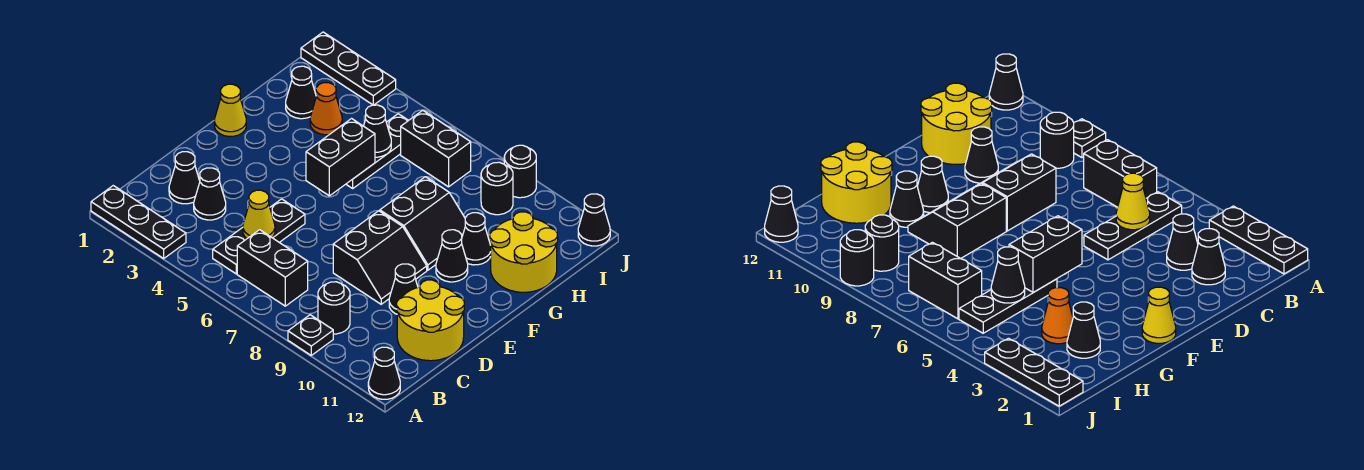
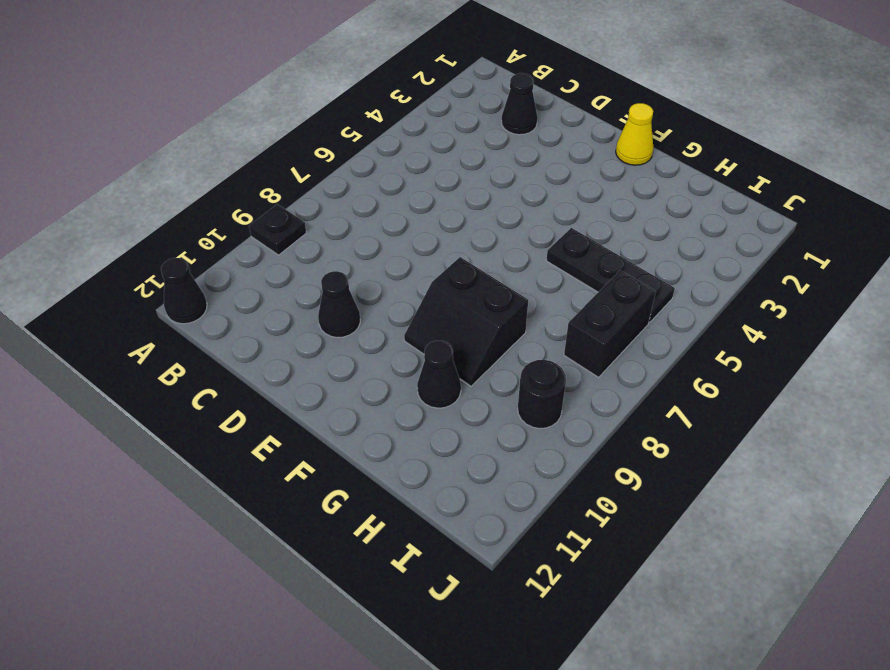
none -> black plate A1:A3 level 1
none -> black plate B5:D5 level 1
none -> black brick B6:B7 level 1

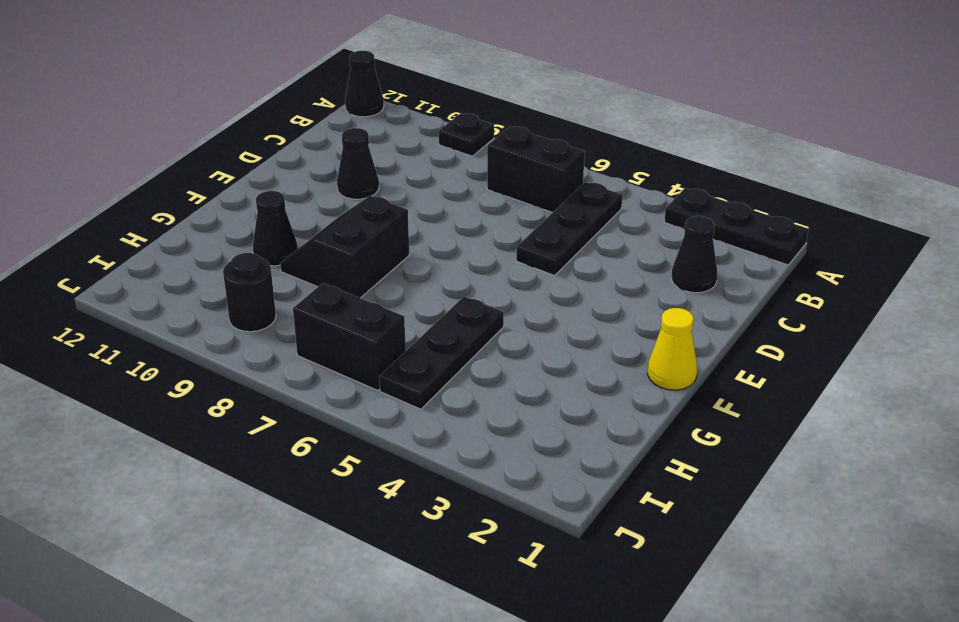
none -> black round brick B9 level 1
none -> black cone C3 level 1
none -> yellow round brick C11:D12 level 1

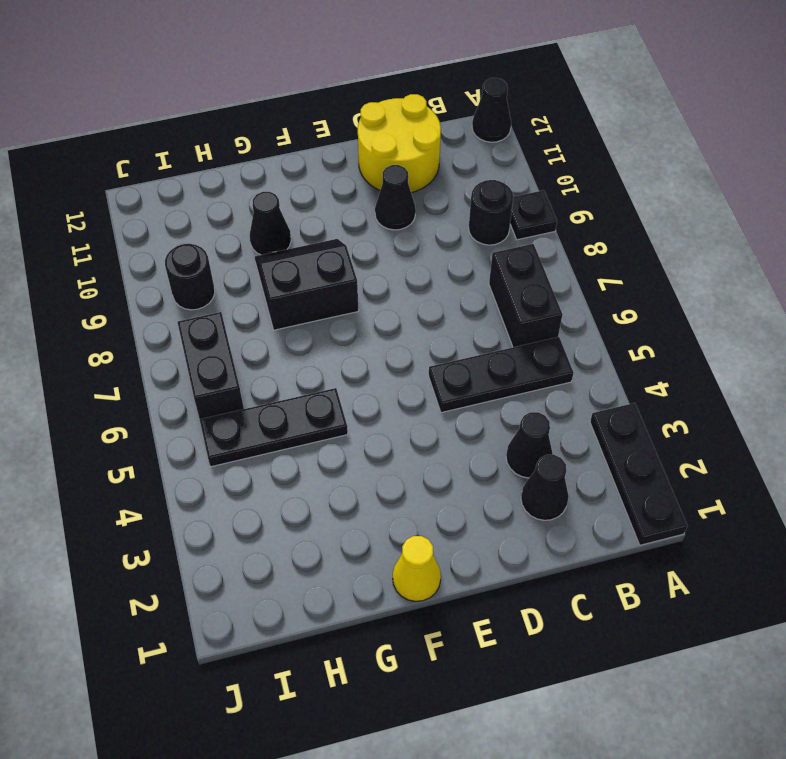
none -> black slope D8:E9 level 1 top 8
none -> black cone F10 level 1
none -> yellow round brick G11:H12 level 1

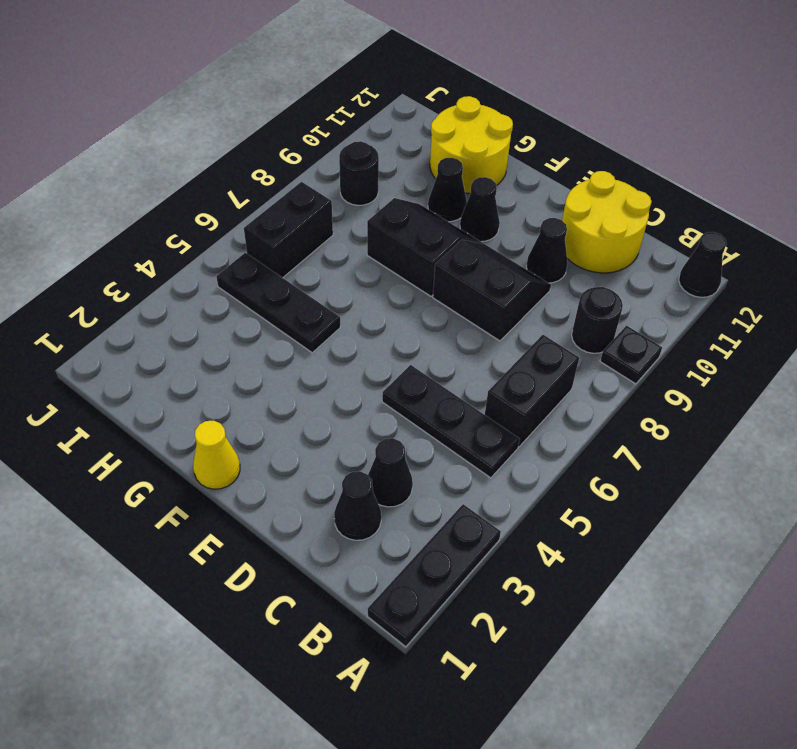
none -> black cone H2 level 1
none -> orange cone H3 level 1
none -> black plate J1:J3 level 1

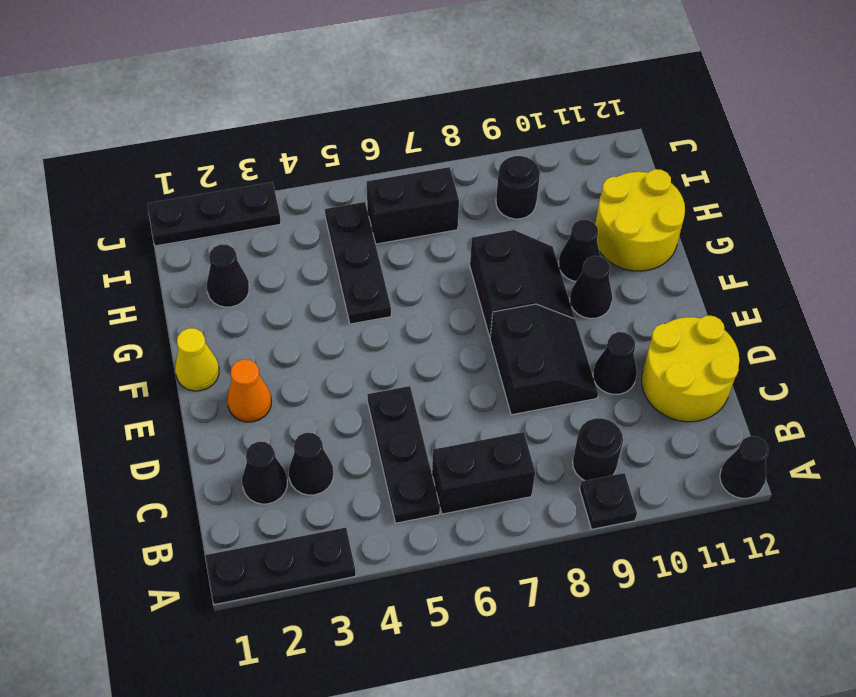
orange cone E2 level 1 -> orange cone H3 level 1
none -> black round brick J9 level 1
none -> black cone J12 level 1
none -> yellow cone C5 level 2

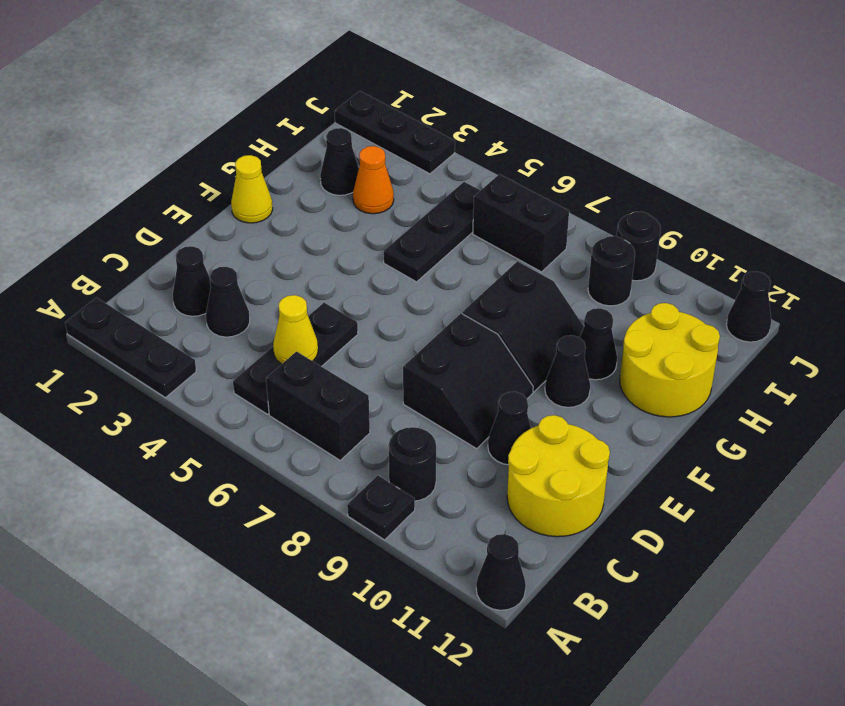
none -> black brick F5:G5 level 2
none -> black cone H5 level 2

